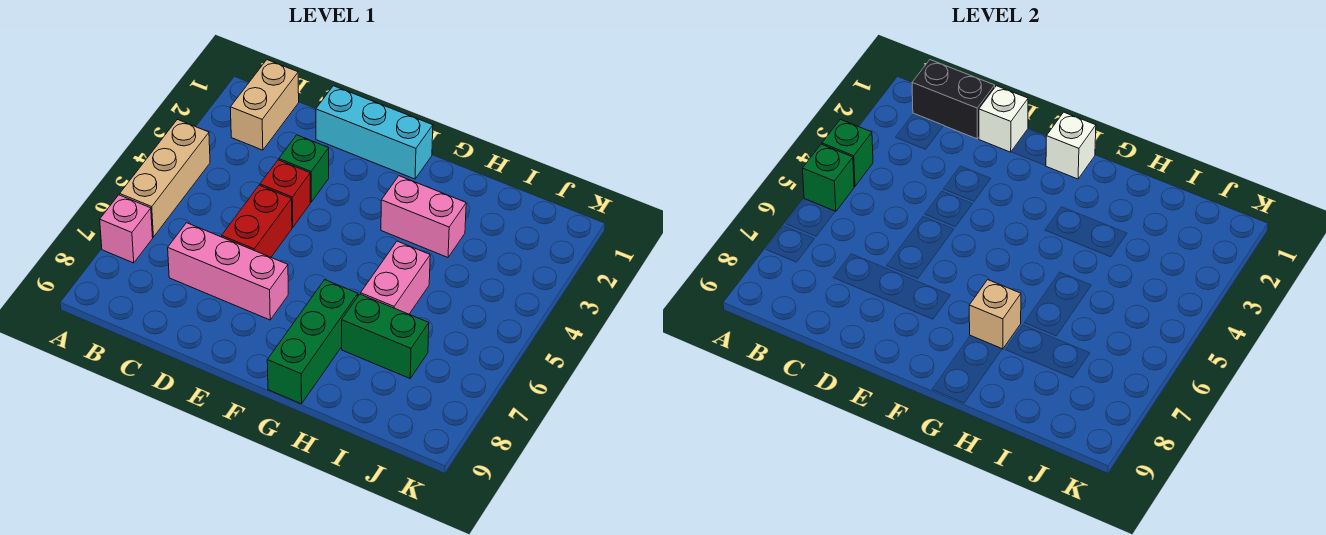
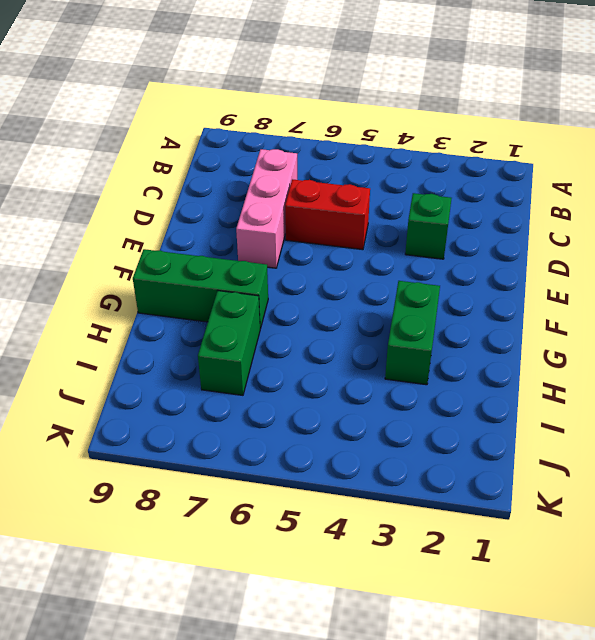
green brick G3:H3 level 1 -> pink brick G3:H3 level 1
none -> tan brick A4:A6 level 1
none -> pink brick A7 level 1
none -> tan brick B1:B2 level 1

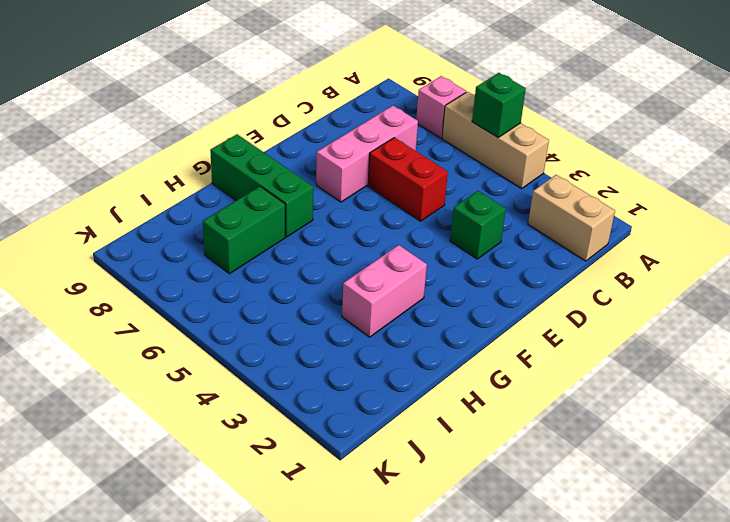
none -> cyan brick D1:F1 level 1
none -> red brick D4 level 1
none -> pink brick H5:H6 level 1

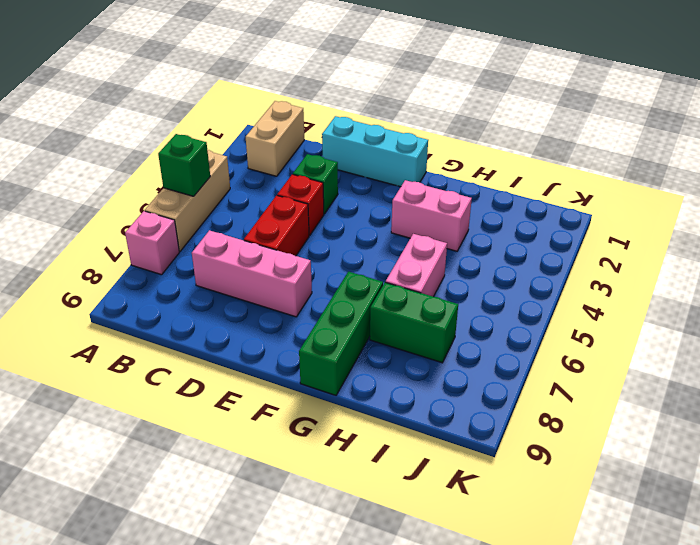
none -> green brick A4 level 2
none -> black brick B1:C1 level 2
none -> white brick D1 level 2

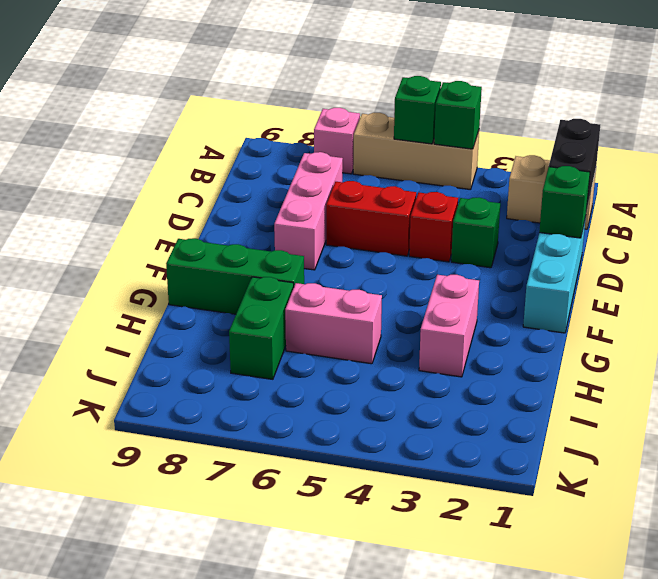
green brick D1 level 2 -> white brick D1 level 2
none -> white brick F1 level 2
none -> tan brick G7 level 2

